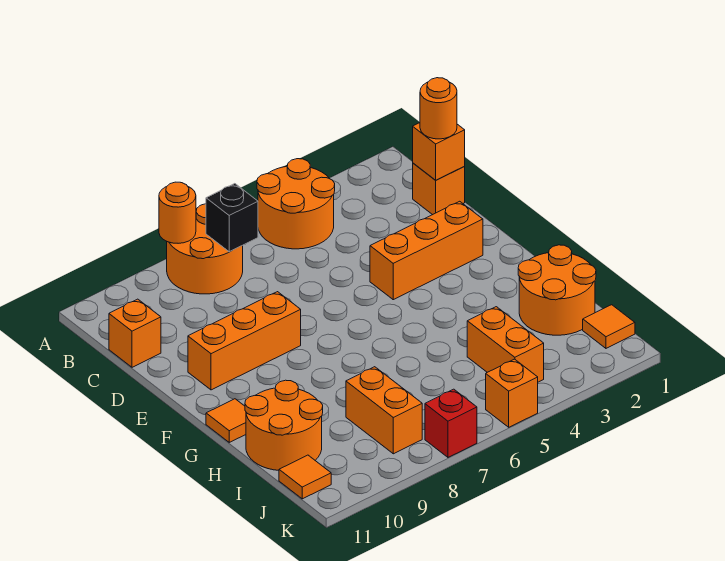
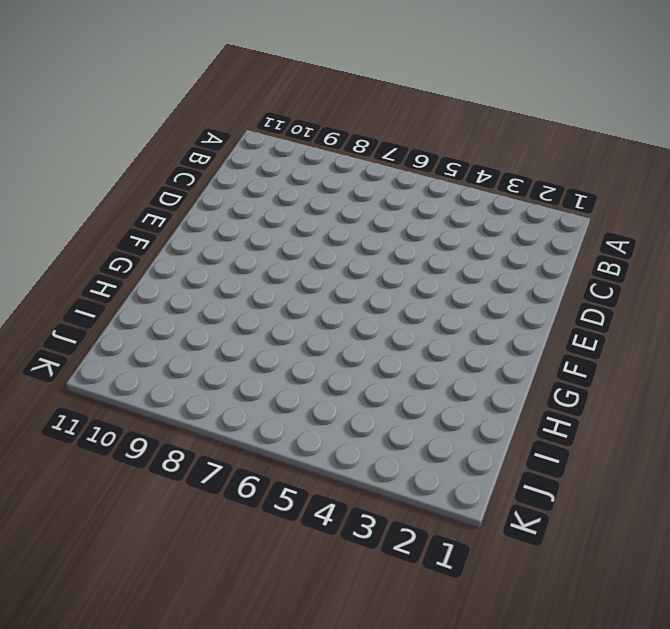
none -> orange round brick A4:B5 level 1
none -> orange round brick A7:B8 level 1
none -> orange brick C1 level 1

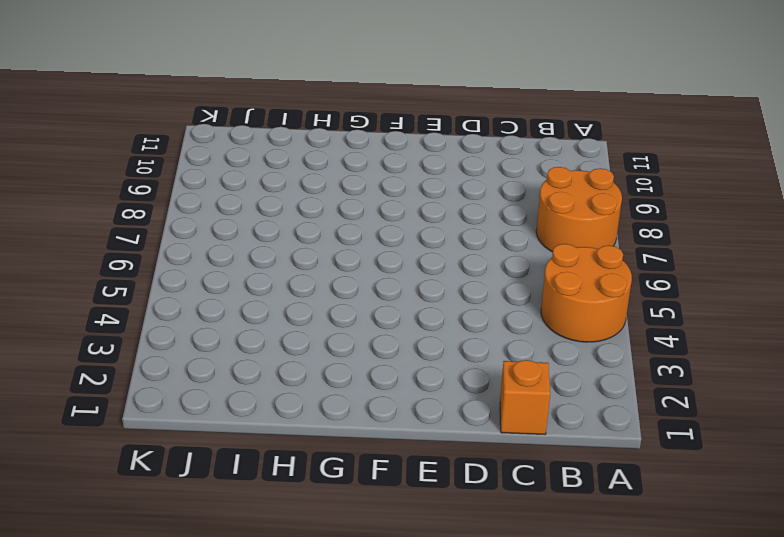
none -> orange brick C11 level 1
none -> orange brick E2:E4 level 1
none -> orange brick E8:E10 level 1

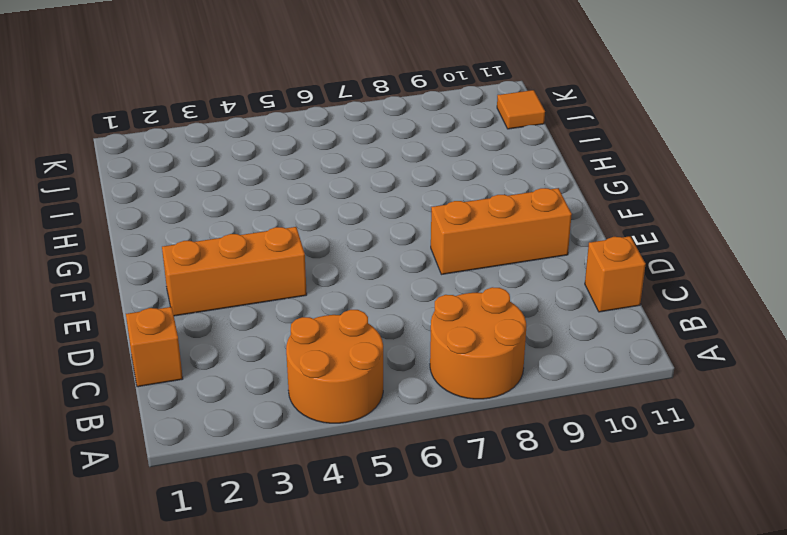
none -> orange tile G11 level 1
none -> orange round brick H1:I2 level 1
none -> orange round brick H10:I11 level 1

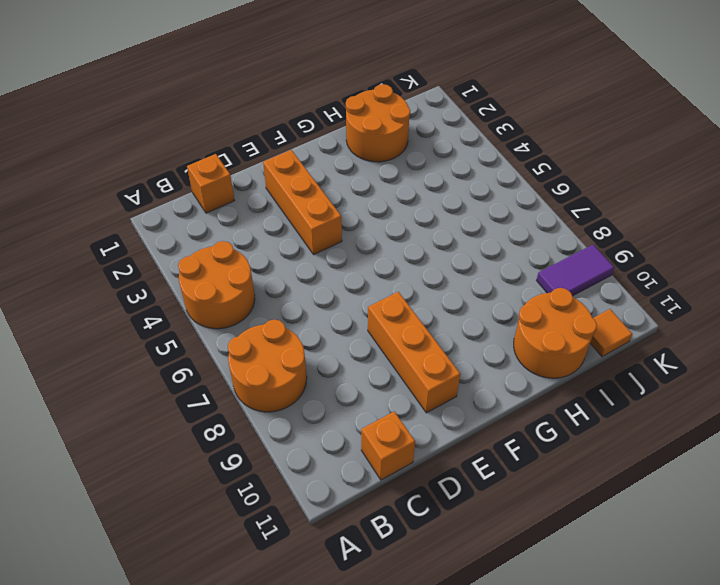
purple tile J9:K9 level 1 -> none
none -> orange tile G11 level 1
none -> orange brick I4:J4 level 1
none -> orange brick I8:J8 level 1

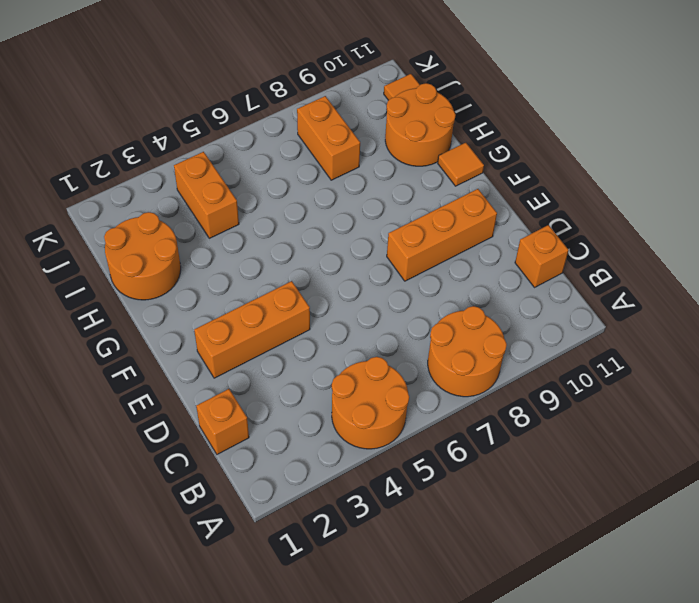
none -> orange tile J1 level 1
none -> orange brick K5 level 1
none -> red brick K7 level 1

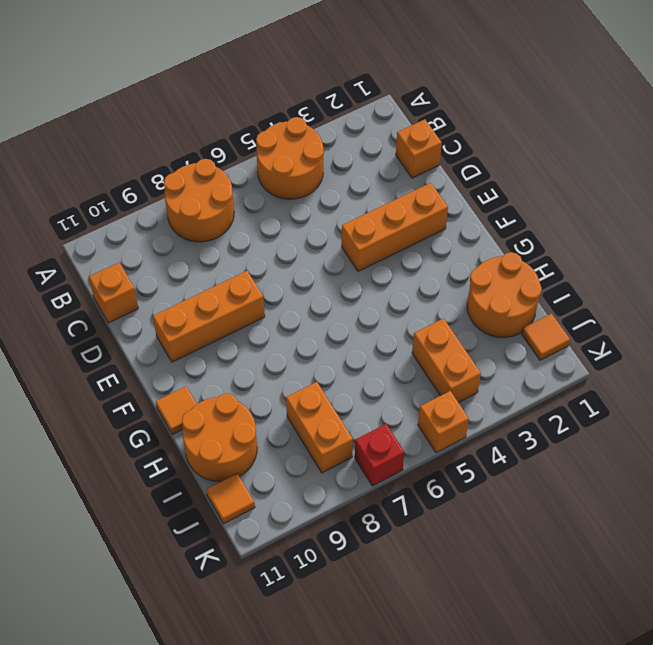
none -> orange round brick A8 level 2
none -> black brick B7 level 2
none -> orange brick C1 level 2

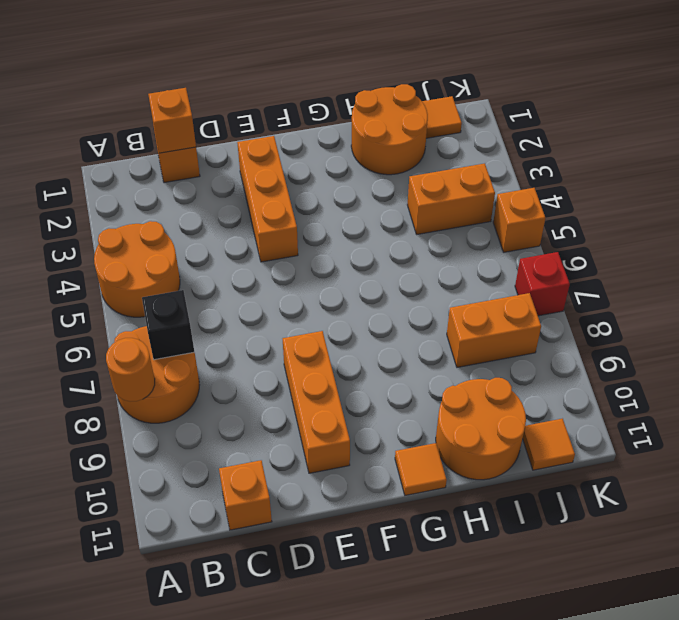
none -> orange round brick C1 level 3

